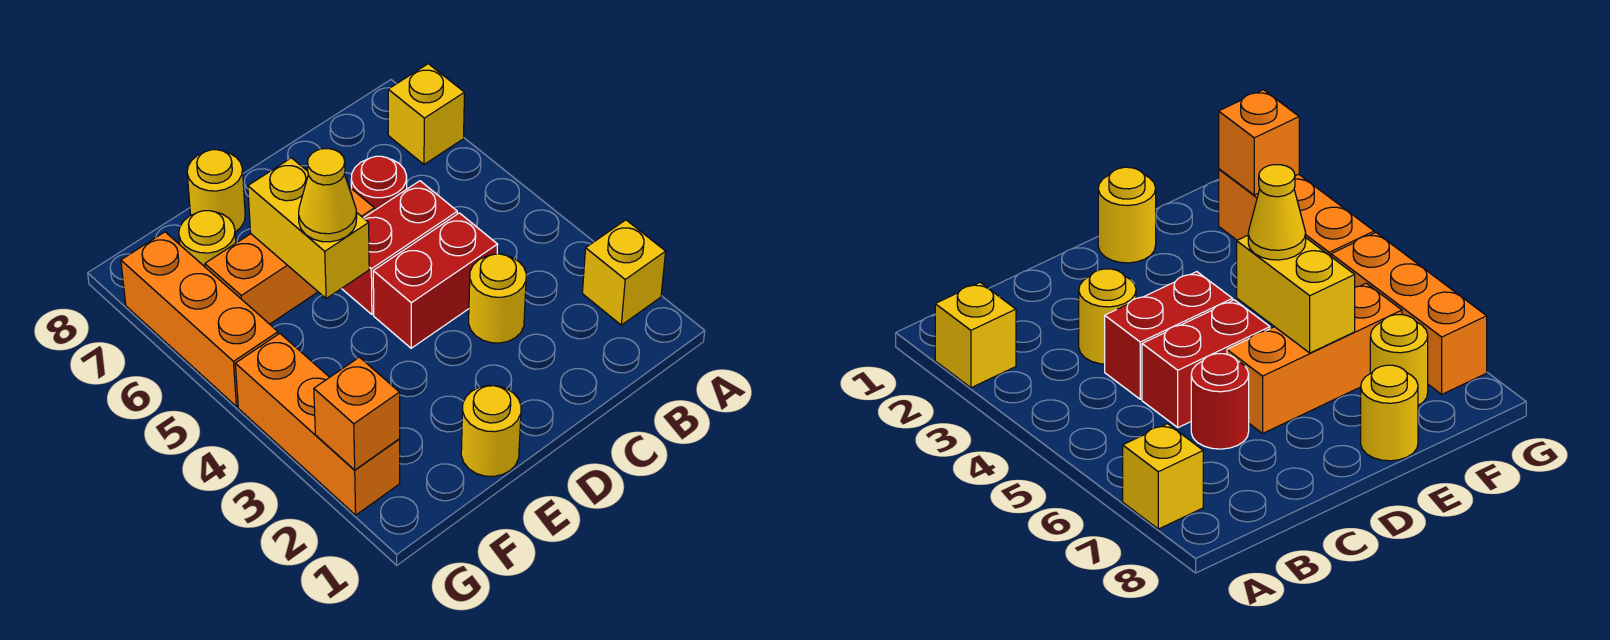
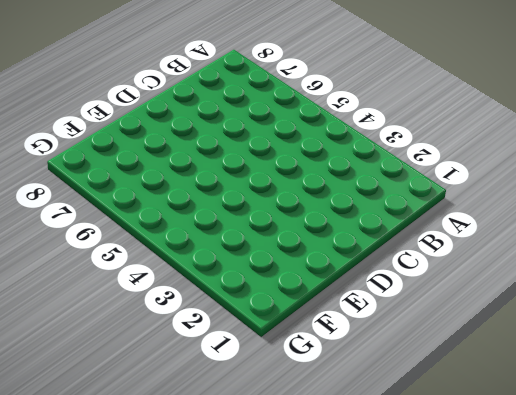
none -> yellow brick A2 level 1
none -> yellow brick A7 level 1
none -> yellow round brick C3 level 1

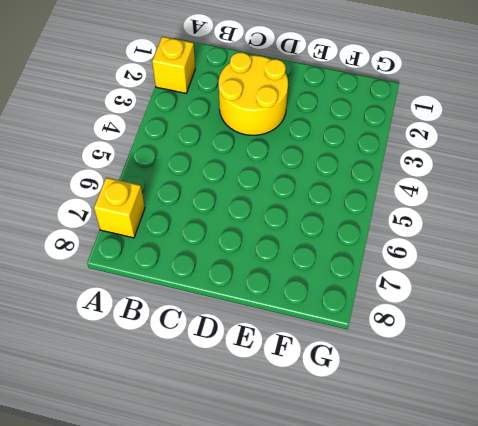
yellow round brick C2:D3 level 1 -> yellow round brick C3 level 1
none -> red brick C4:D4 level 1
none -> red brick C5:D5 level 1
none -> red round brick C6 level 1

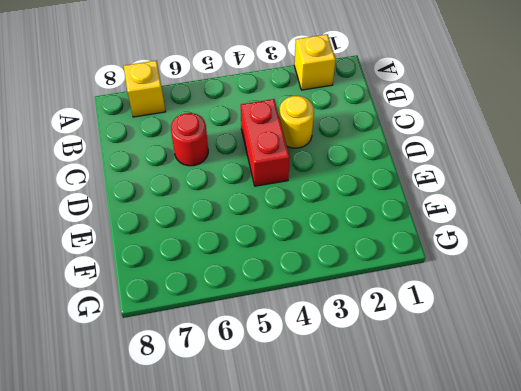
none -> red brick C5:D5 level 1
none -> orange brick D6:F6 level 1
none -> yellow round brick E1 level 1

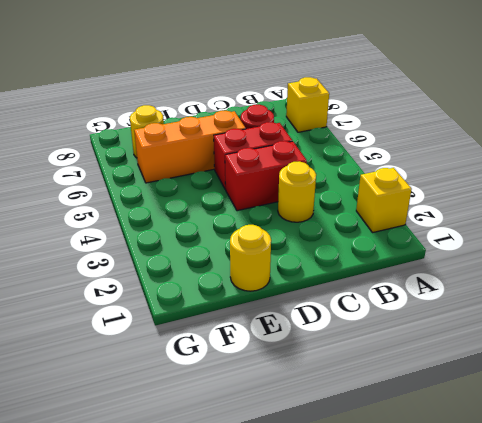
none -> yellow round brick E8 level 1
none -> orange brick G2:G4 level 1
none -> orange brick G5:G7 level 1

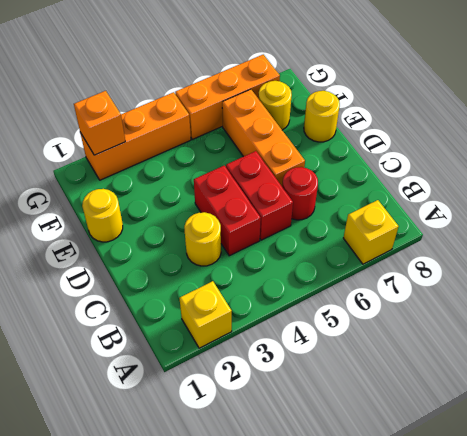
none -> yellow brick E5:E6 level 2
none -> yellow cone E5 level 3

